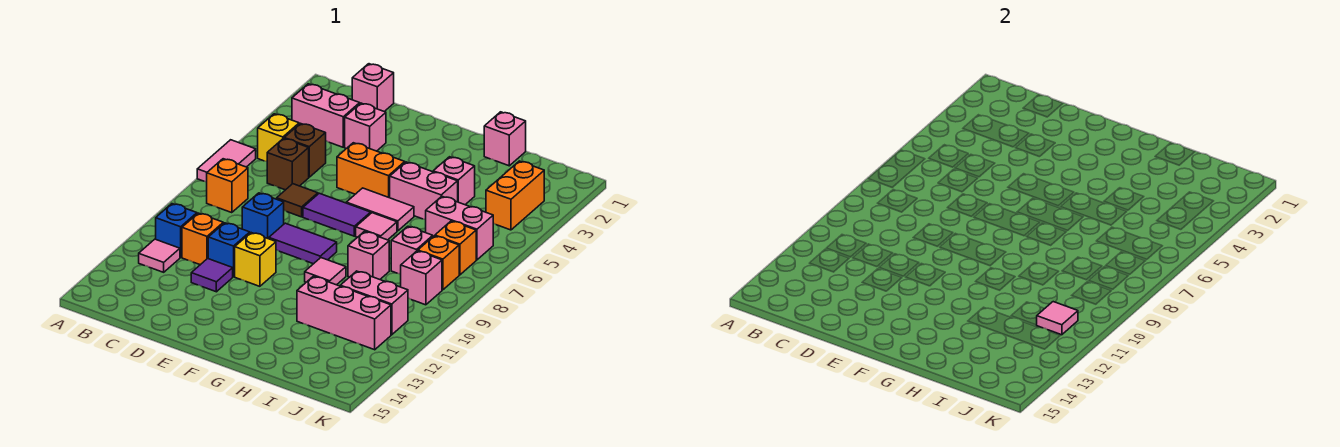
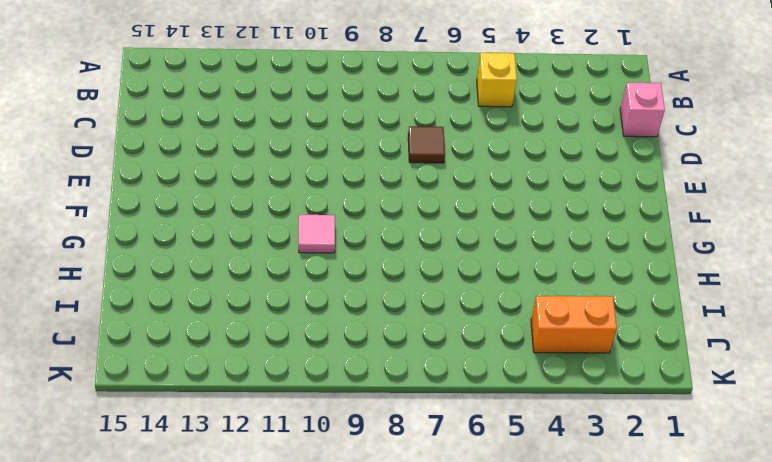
none -> pink tile A6:A7 level 1
none -> pink brick B3:C3 level 1
none -> orange brick B8 level 1
none -> blue brick B11 level 1

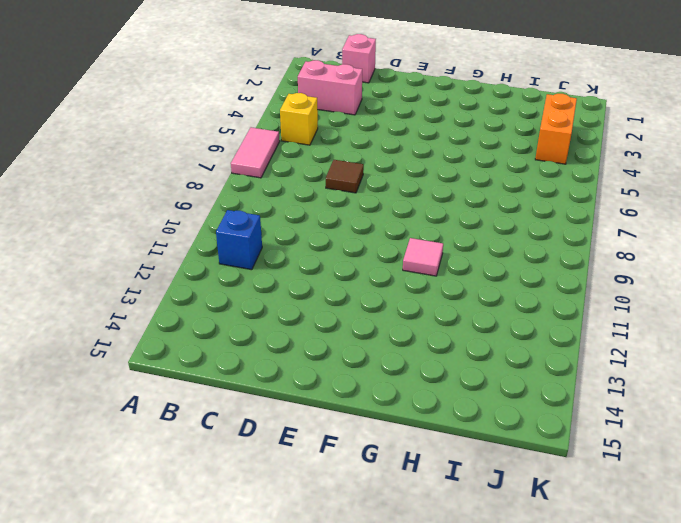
none -> orange brick B8 level 1
none -> pink tile B12 level 1
none -> brown brick C5 level 1
none -> brown brick C6 level 1

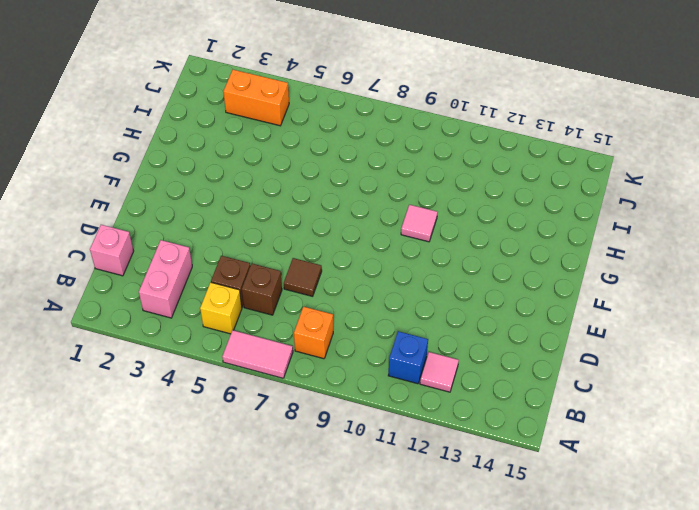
none -> orange brick C11 level 1
none -> pink brick D3 level 1
none -> blue brick D9 level 1
none -> blue brick D11 level 1

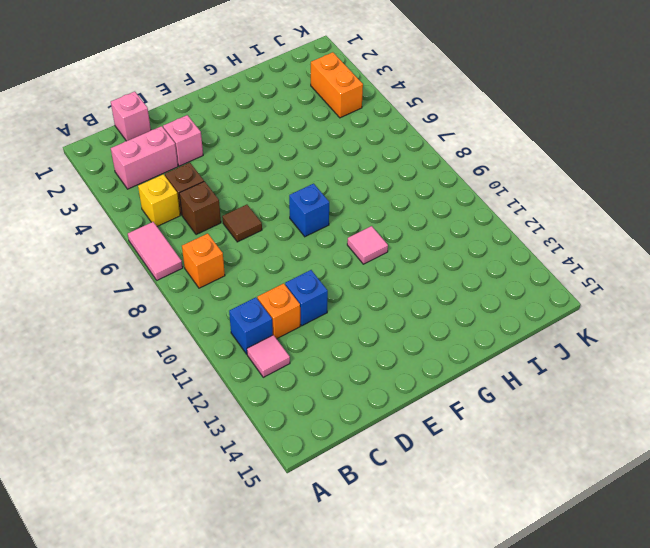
blue brick F8 level 1 -> blue brick D9 level 1
none -> purple tile D12 level 1
none -> orange brick E5:F5 level 1
none -> purple tile E7:F7 level 1
none -> purple tile E9:F9 level 1

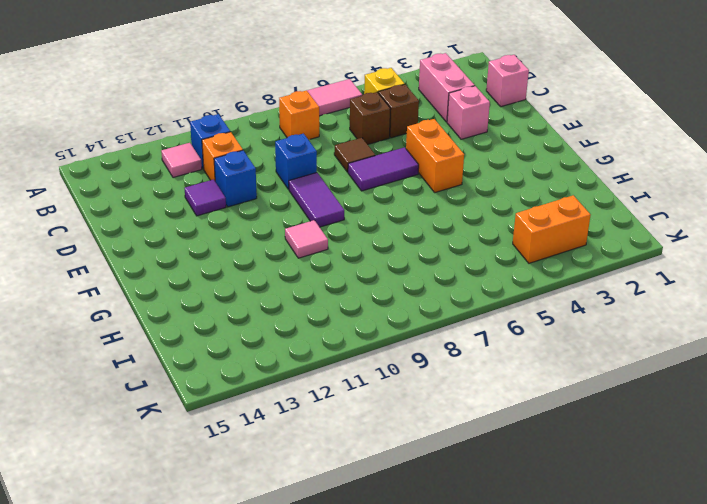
purple tile E6:E7 level 1 -> purple tile E7:F7 level 1
none -> yellow brick E11 level 1
none -> pink tile F6:G6 level 1
none -> pink brick G5:H5 level 1
none -> pink tile G7 level 1

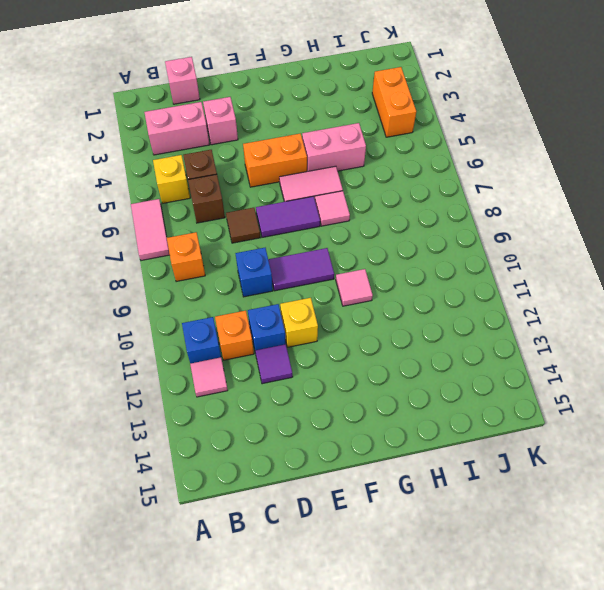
none -> pink brick H1 level 1
none -> pink brick H4 level 1
none -> pink brick H9 level 1
none -> pink brick H12:J12 level 1

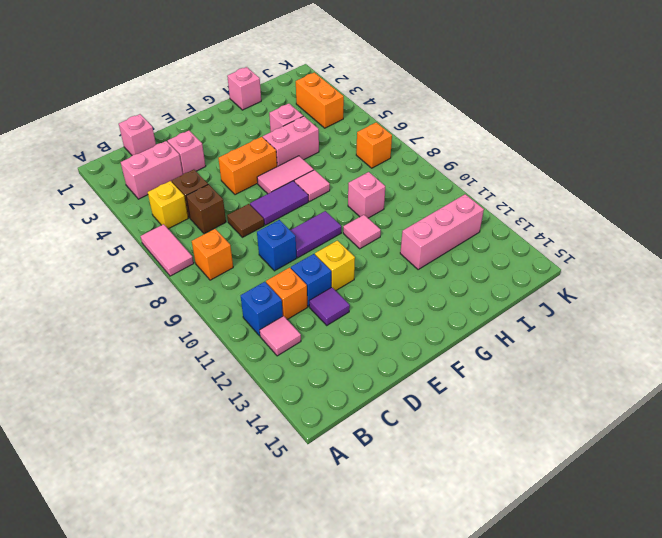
none -> pink brick I6:J6 level 1
none -> pink brick I8 level 1
none -> pink brick I11:J11 level 1
none -> orange brick J8 level 1

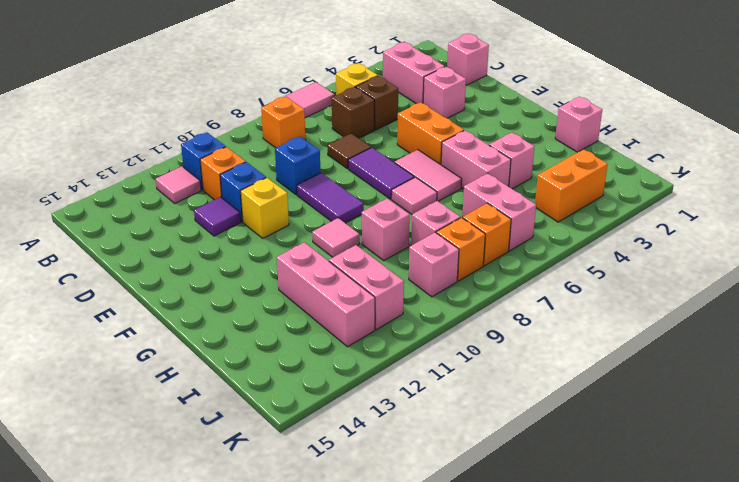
none -> pink tile J11 level 2

